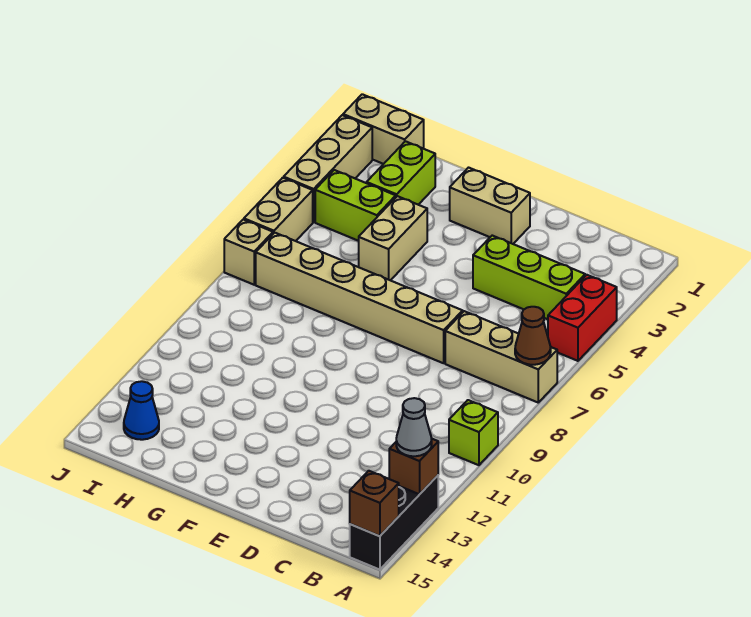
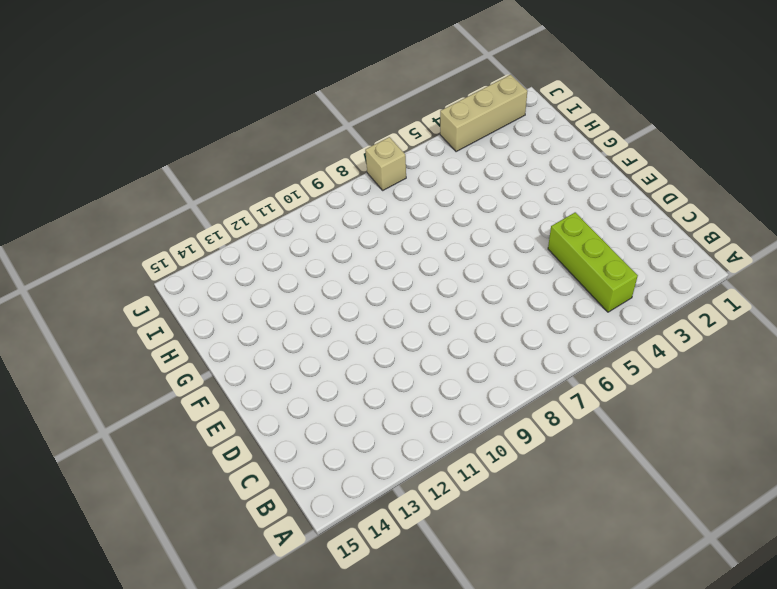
none -> red brick A4:A5 level 1
none -> tan brick A7:C7 level 1
none -> lime brick A10 level 1

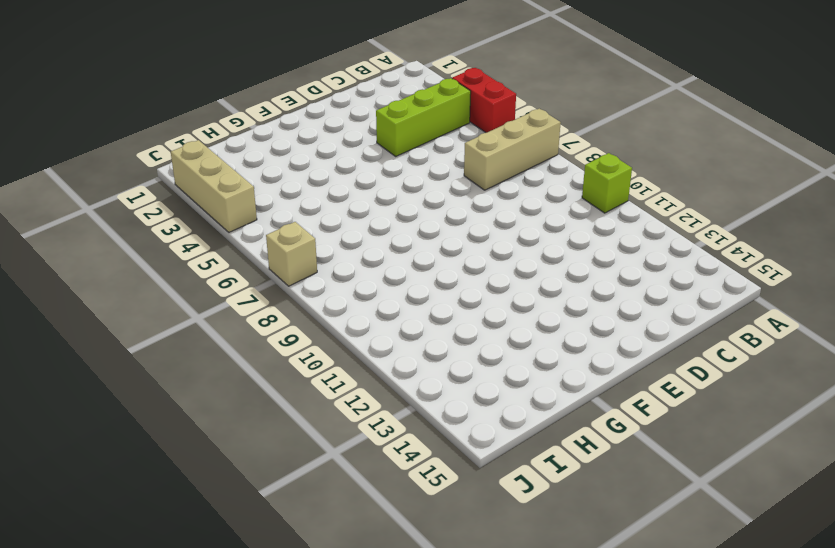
none -> black brick A13:A15 level 1
none -> tan brick D7:I7 level 1
none -> tan brick E2:F2 level 1

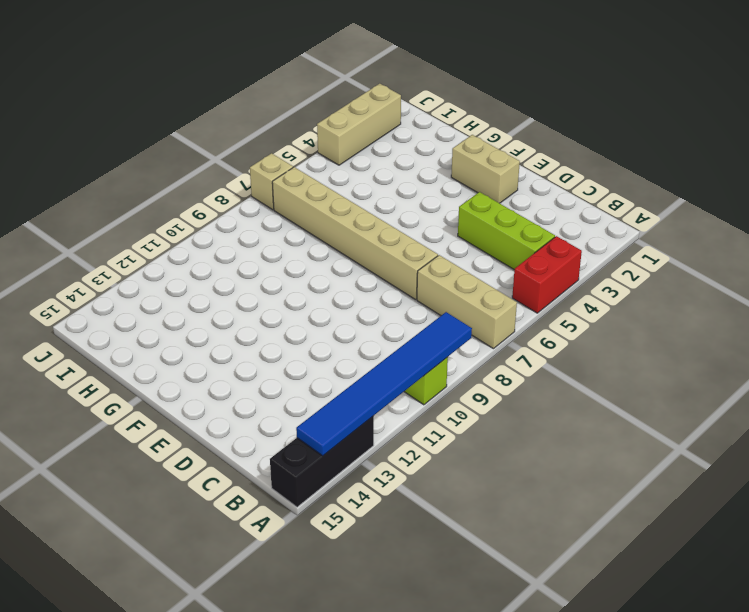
blue tile A9:A14 level 2 -> brown brick A13 level 2
none -> tan brick G4:G5 level 1
none -> lime brick H2:H3 level 1
none -> lime brick H4:I4 level 1

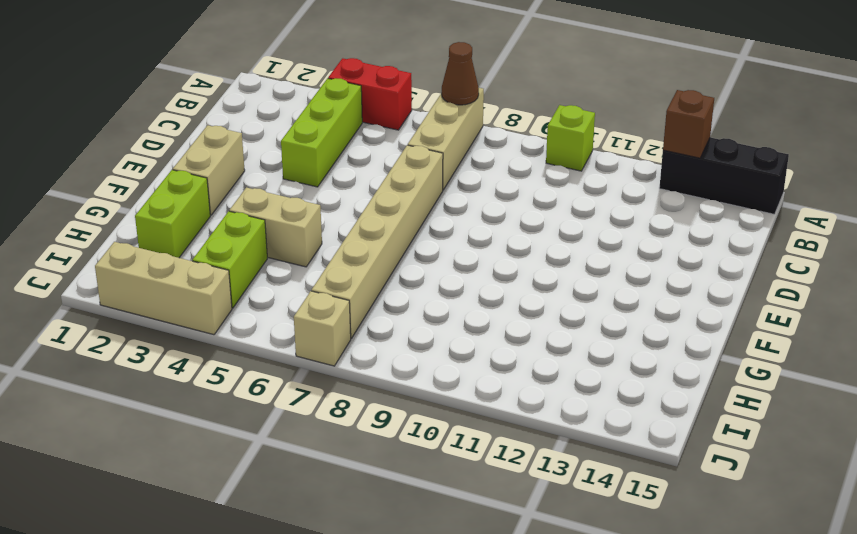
lime brick G2:H2 level 1 -> lime brick H2:H3 level 1
none -> tan brick I1:J1 level 1
none -> blue cone I14 level 1
none -> tan brick J5:J6 level 1

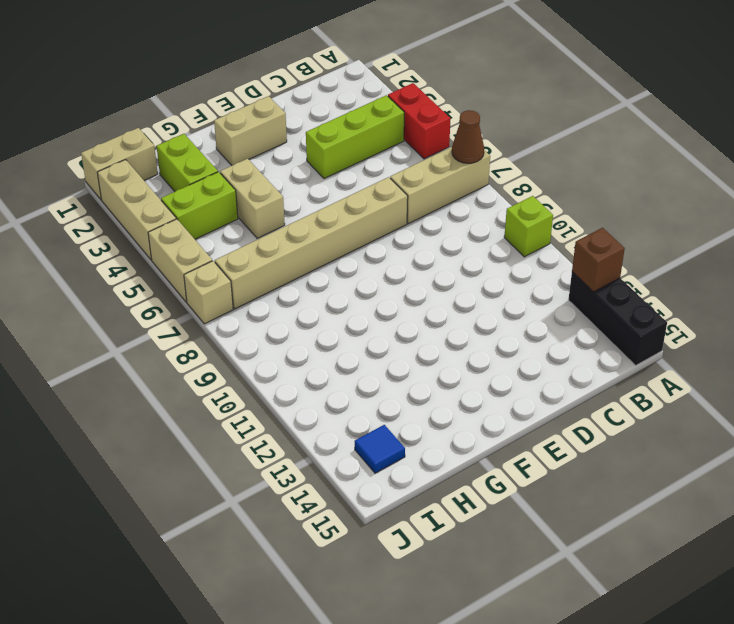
blue tile I14 level 1 -> blue cone I14 level 1
none -> brown brick A15 level 2
none -> grey cone A13 level 3

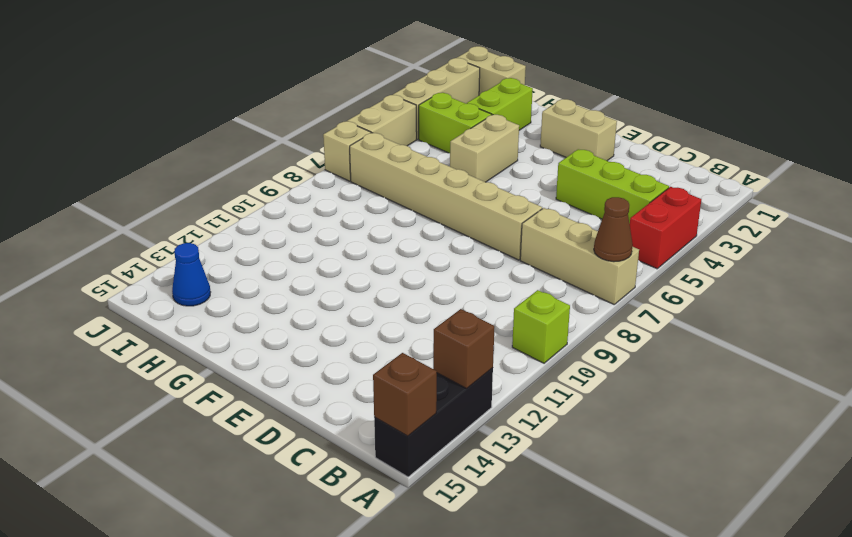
none -> grey cone A13 level 3

